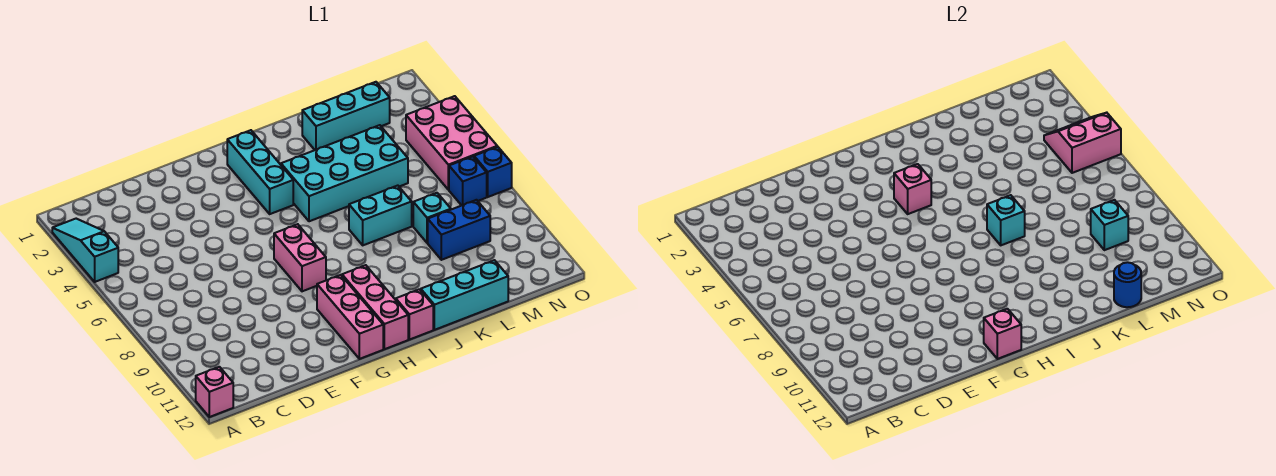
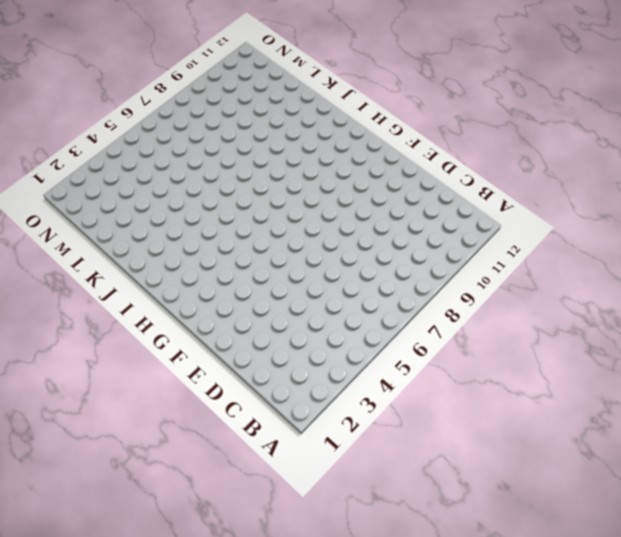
none -> cyan slope A2:A4 level 1 top 4
none -> pink brick A12 level 1
none -> pink brick G7:G8 level 1

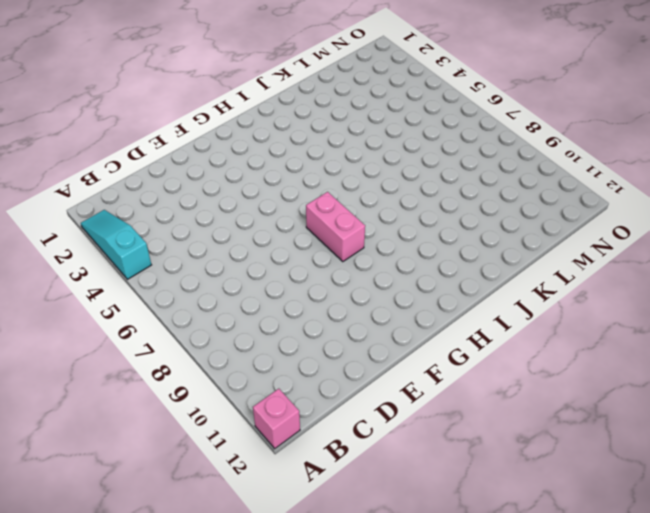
none -> pink brick G10:G12 level 1
none -> cyan brick H2:H4 level 1
none -> pink brick H10:H12 level 1

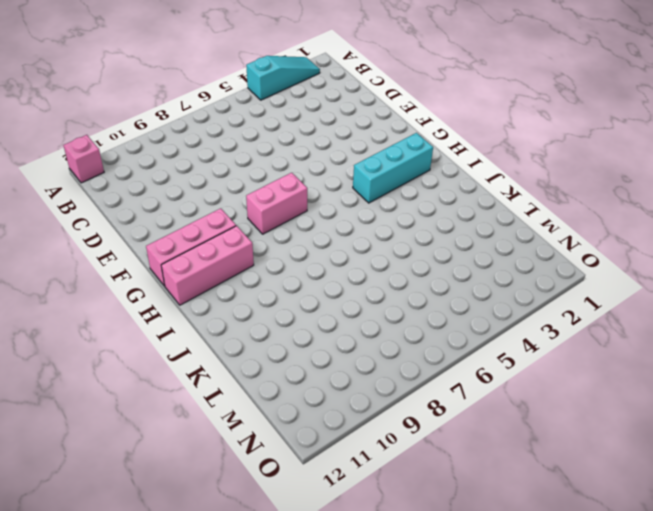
none -> cyan brick I4:L5 level 1
none -> pink brick I12 level 1
none -> cyan brick J7:K7 level 1

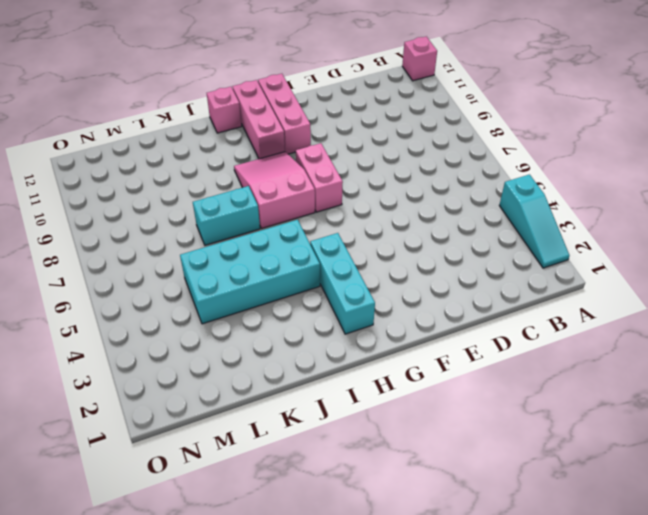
pink slope H7:I9 level 1 top 7 -> none
none -> cyan brick J12:L12 level 1
none -> cyan brick K2:M2 level 1
none -> cyan brick L8 level 1

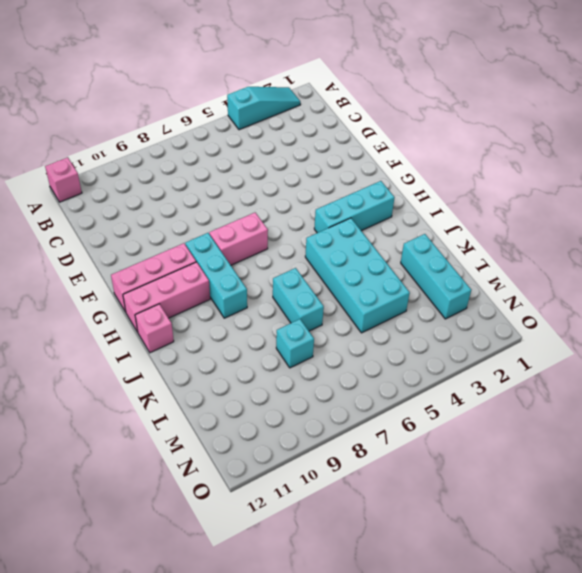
cyan brick G9:I9 level 1 -> cyan brick J12:L12 level 1
none -> blue brick L9:M9 level 1
none -> pink brick N4:O6 level 1
none -> blue brick N7 level 1

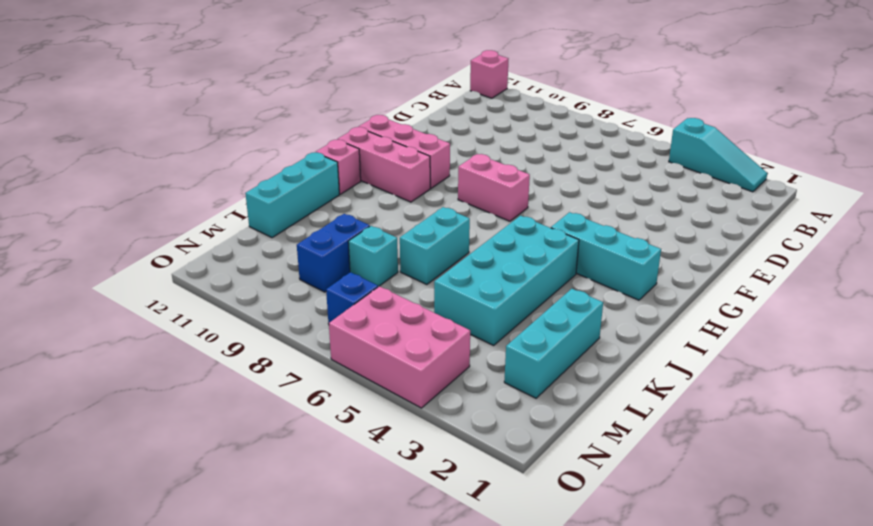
none -> blue brick O7 level 1
none -> pink brick G12 level 2
none -> pink brick H4 level 2

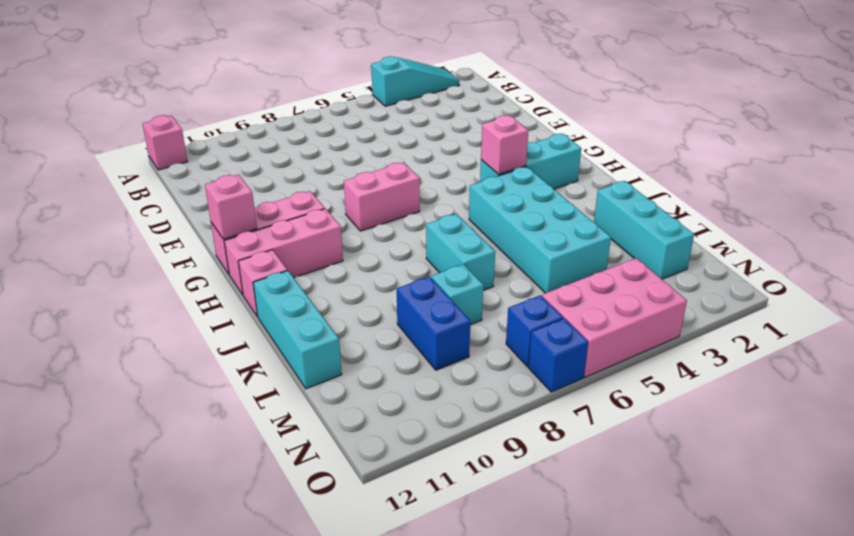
none -> cyan brick J7 level 2
none -> blue round brick L12 level 2
none -> cyan brick M9 level 2

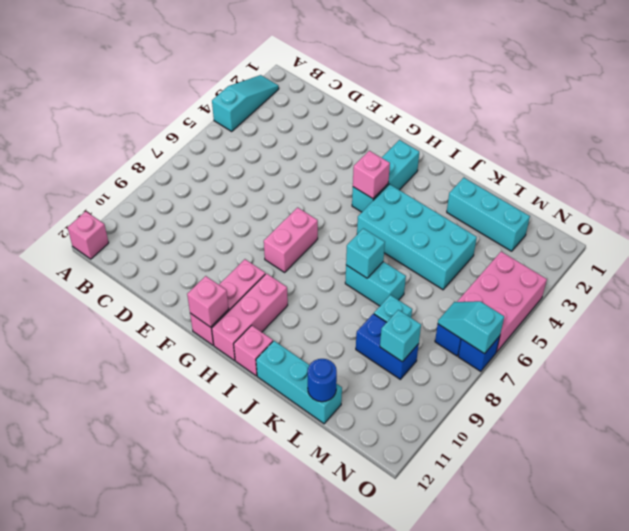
cyan slope N7:O7 level 2 top O -> none
none -> pink slope N4:O5 level 2 top 5

